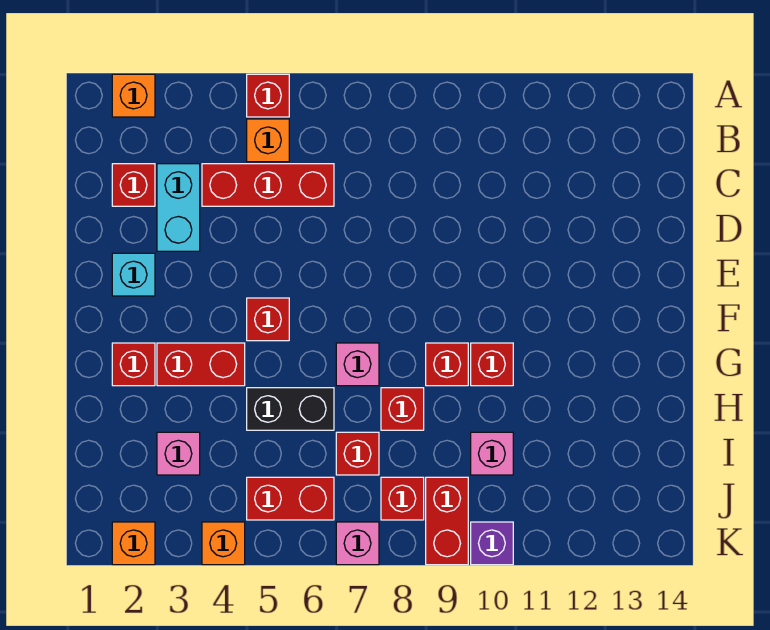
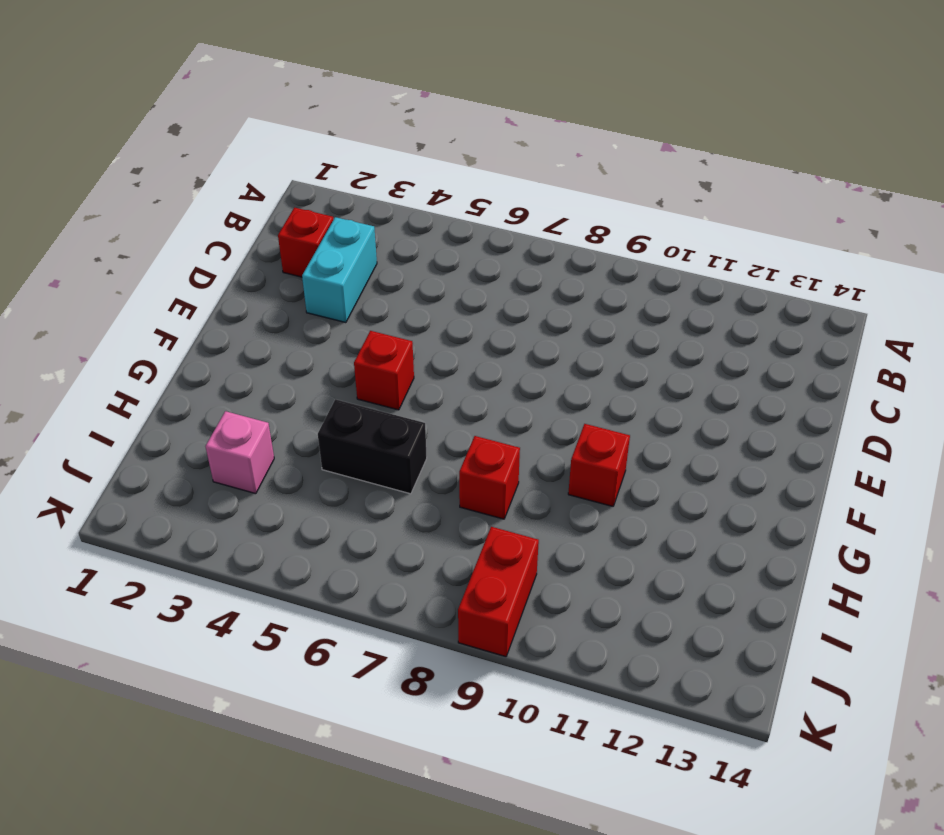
none -> orange brick A2 level 1
none -> red brick A5 level 1
none -> orange brick B5 level 1

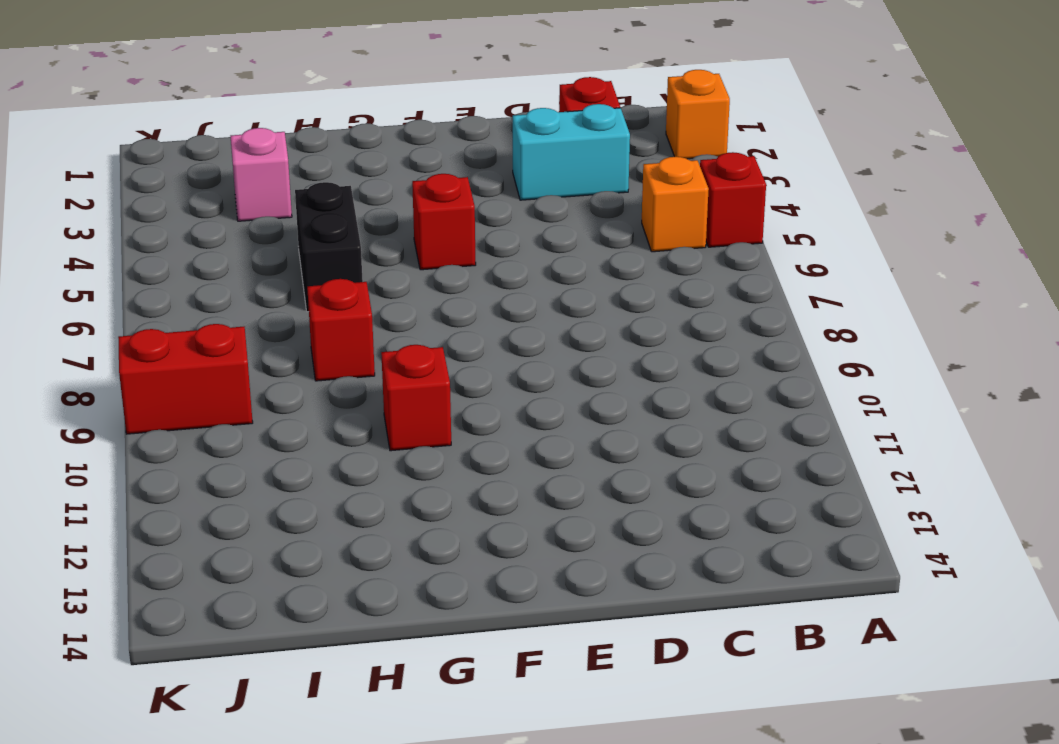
none -> red brick C4:C6 level 1
none -> cyan brick E2 level 1
none -> red brick G2 level 1

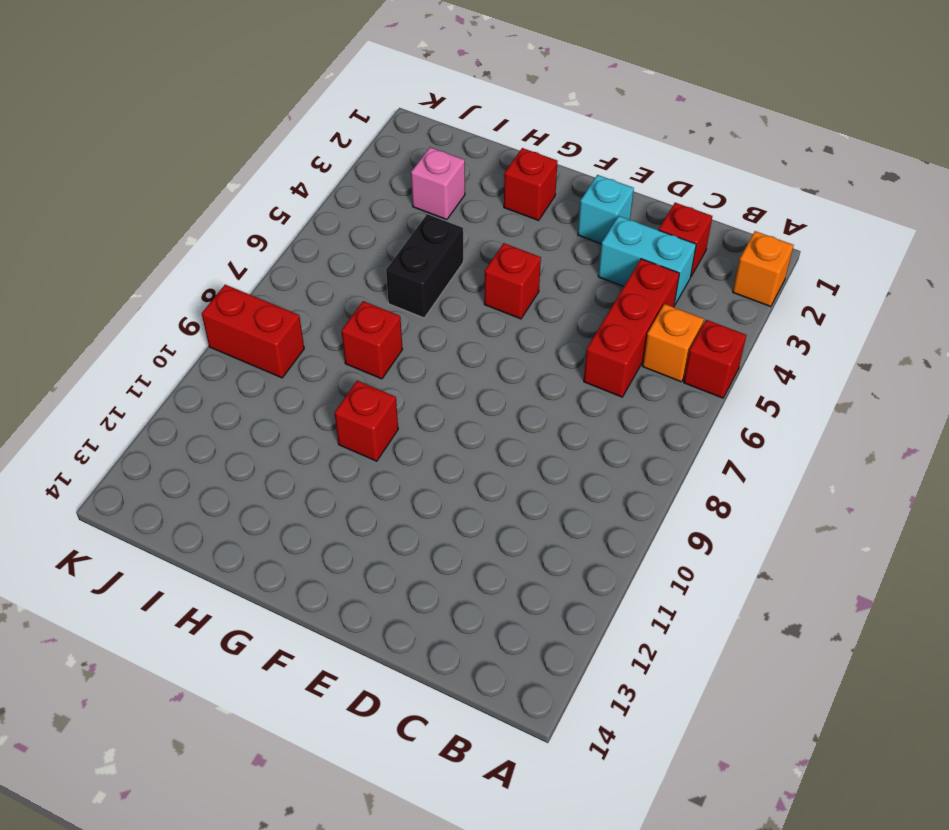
none -> red brick G3:G4 level 1
none -> pink brick G7 level 1
none -> red brick G9 level 1

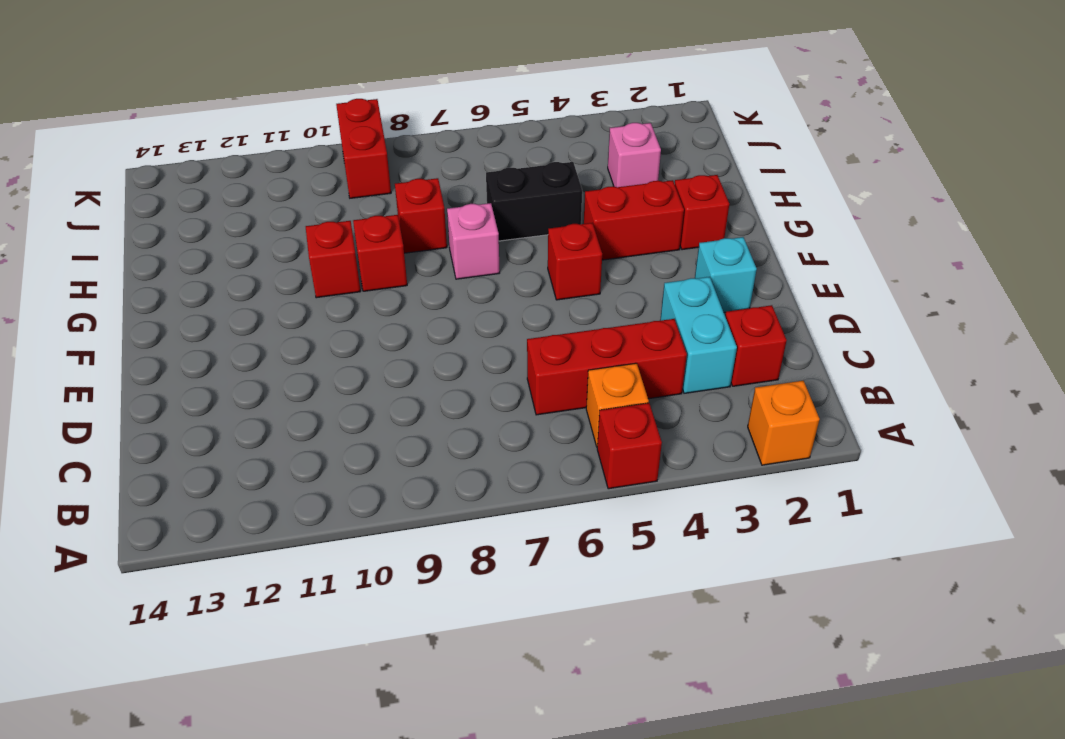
none -> red brick I7 level 1
none -> pink brick I10 level 1
none -> red brick J5:J6 level 1

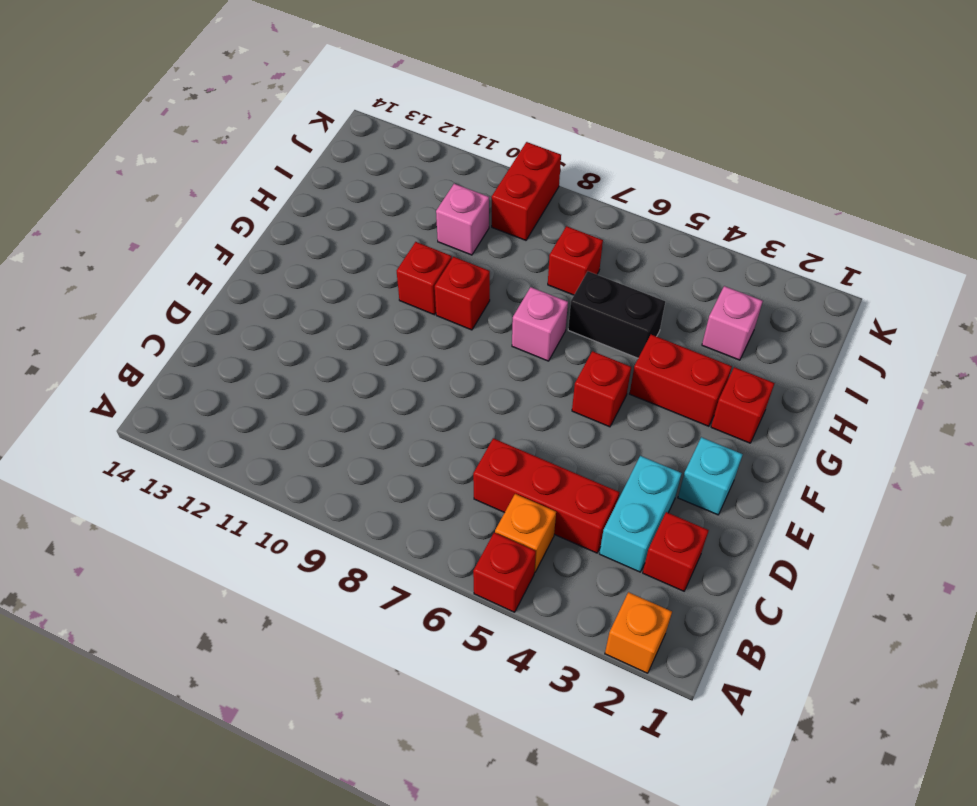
none -> red brick H8 level 1
none -> red brick J5:J6 level 1
none -> red brick J8 level 1

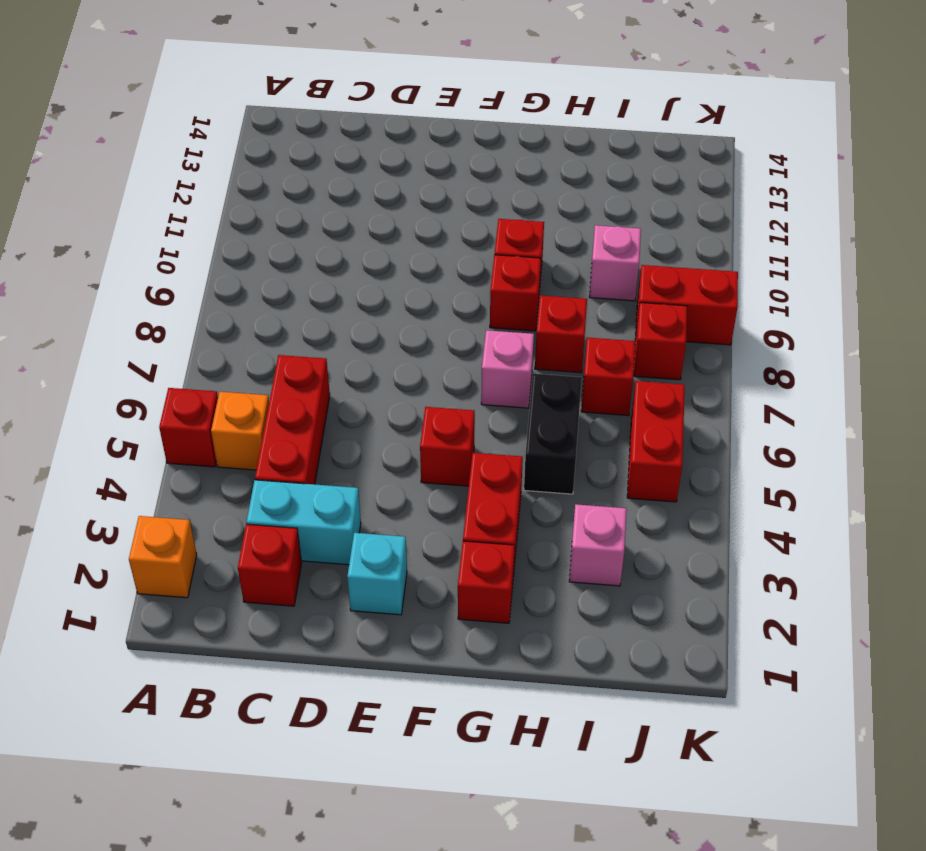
none -> orange brick K2 level 1
none -> orange brick K4 level 1
none -> pink brick K7 level 1

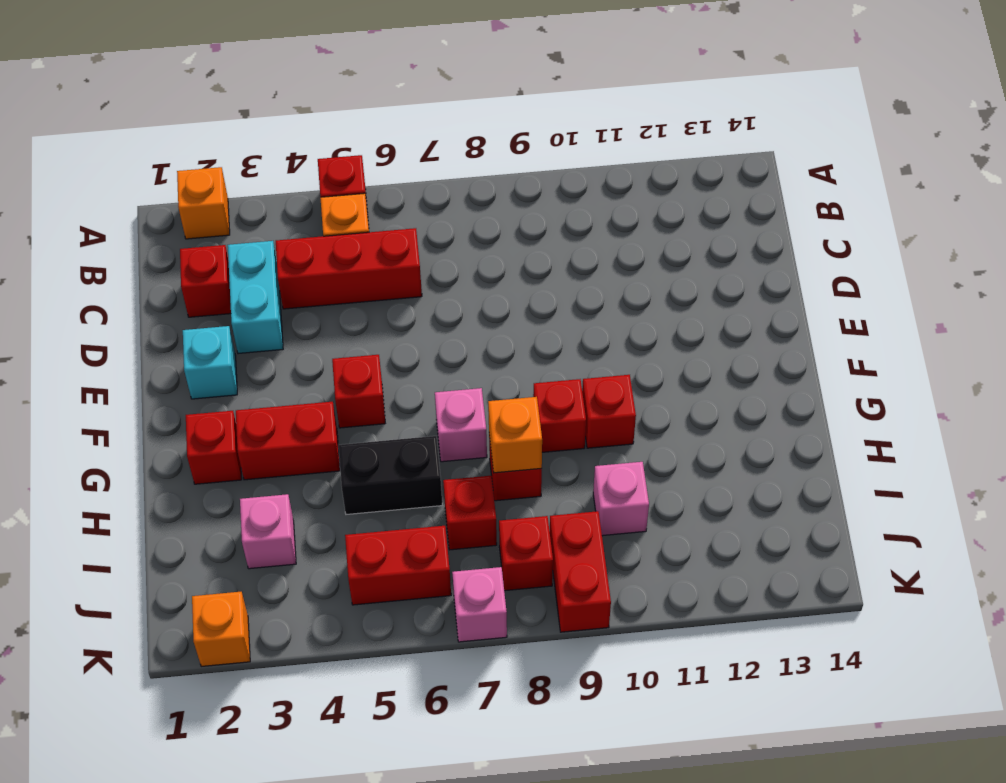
orange brick H8 level 2 -> orange brick K4 level 1
none -> purple brick K10 level 1

